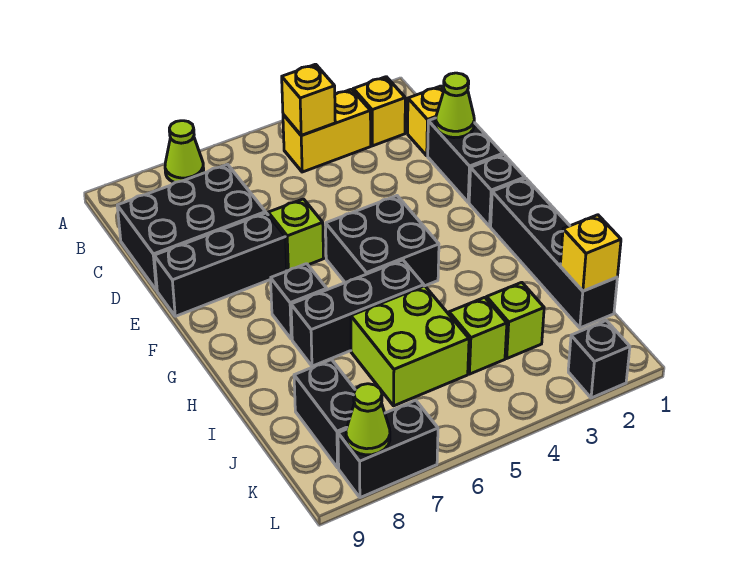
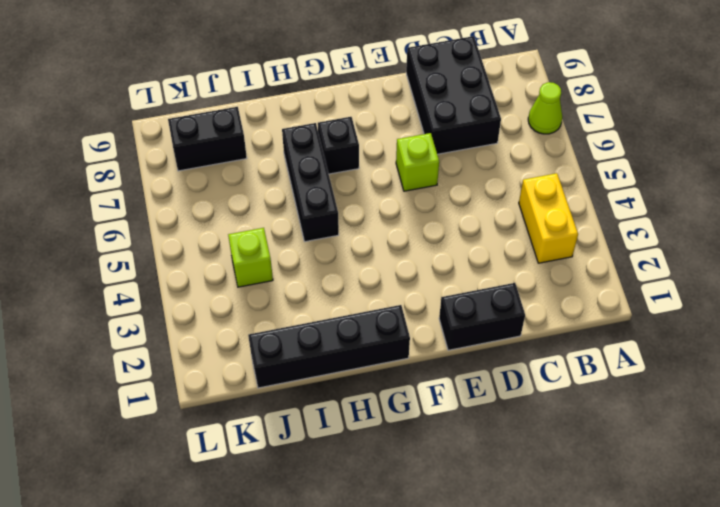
none -> yellow brick B2 level 1
none -> yellow brick C1 level 1
none -> black brick E7:E9 level 1

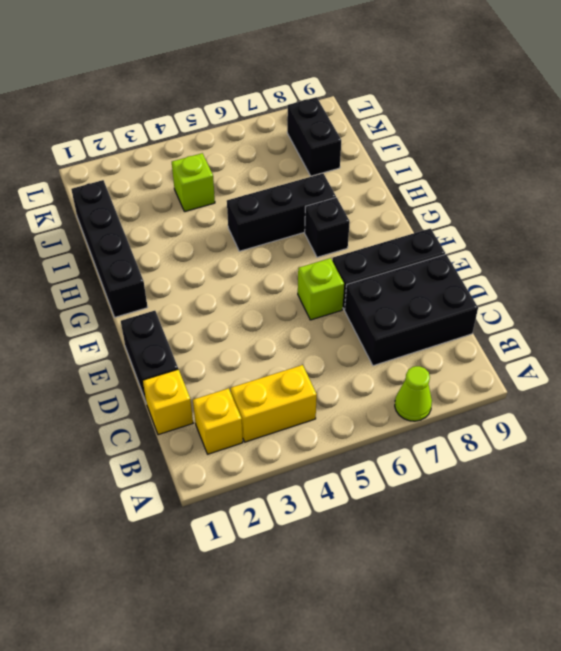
none -> black brick F1 level 1
none -> black brick F4:G5 level 1
none -> lime brick I5:J6 level 1

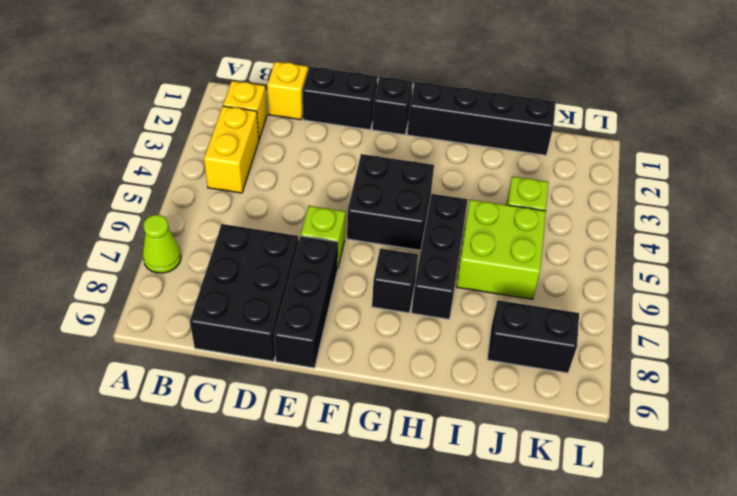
none -> lime brick J3 level 1
none -> black brick L2 level 1
none -> black brick L7:L8 level 1

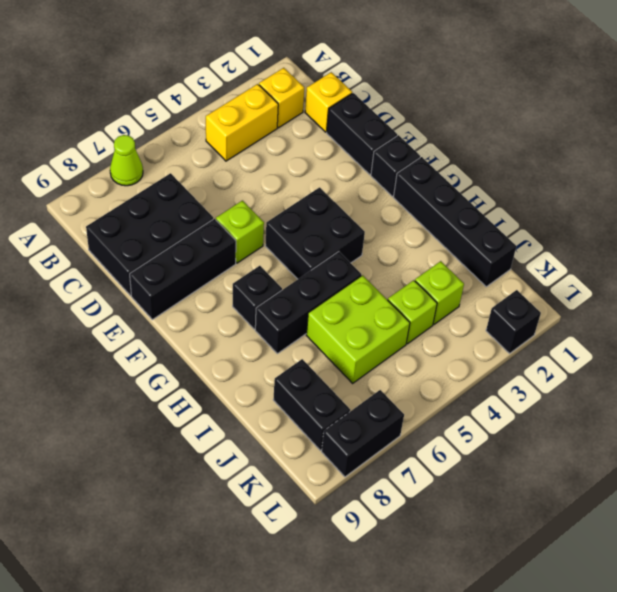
none -> yellow brick B4 level 2
none -> lime cone D1 level 2
none -> yellow brick J1 level 2

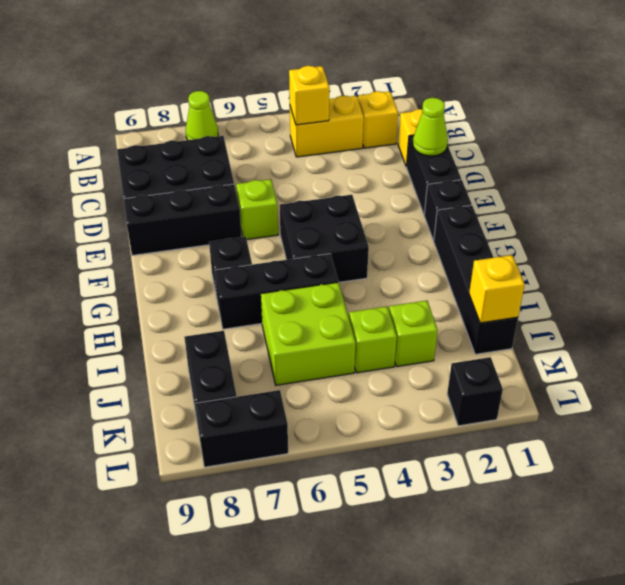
none -> lime cone L8 level 2

